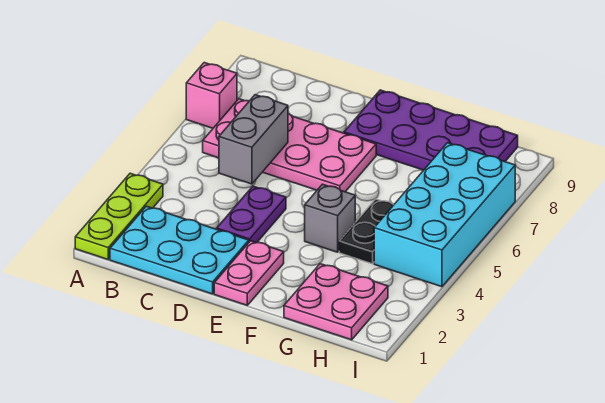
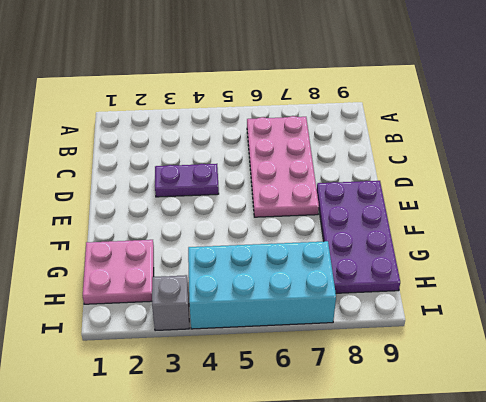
grey brick I3 level 1 -> grey brick F4 level 1
none -> lime plate A1:A3 level 1
none -> pink brick A7 level 1
none -> cyan plate B1:D2 level 1

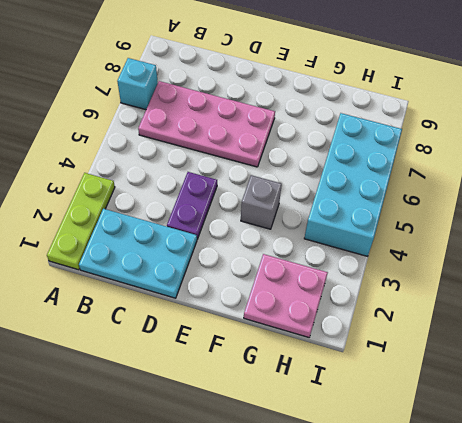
cyan brick A7 level 1 -> pink brick A7 level 1
none -> pink plate E1:E2 level 1
none -> purple plate E8:H9 level 1
none -> black plate G4:G5 level 1

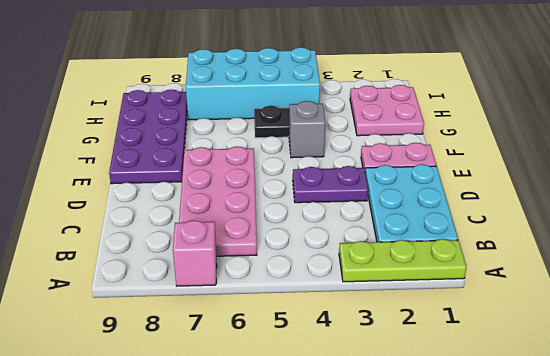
none -> grey brick C5:C6 level 2

